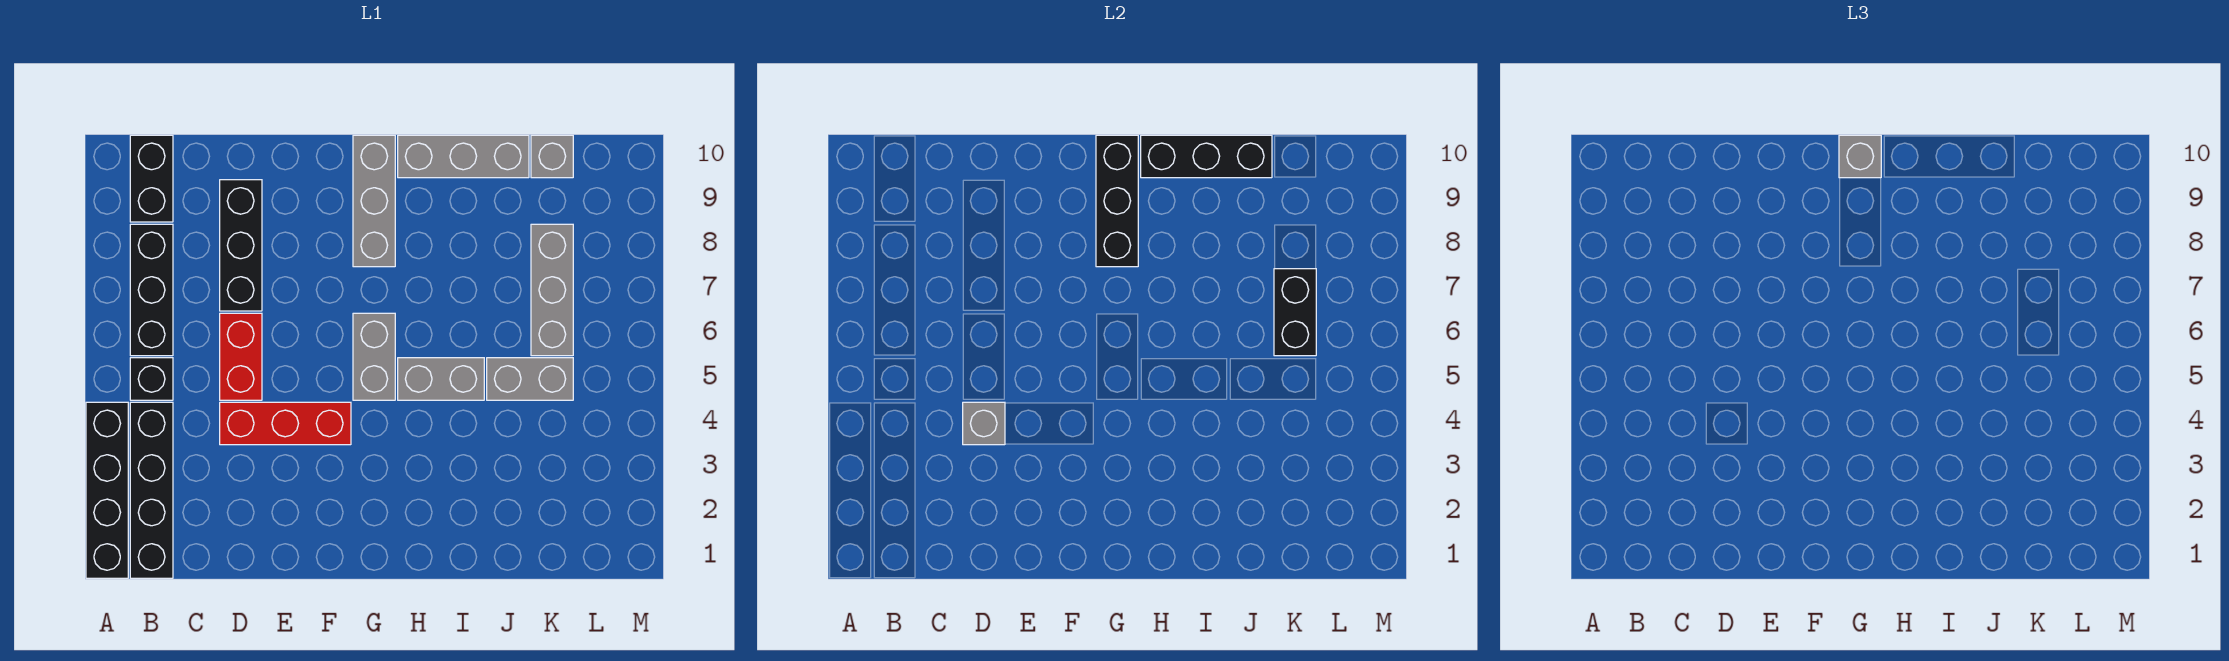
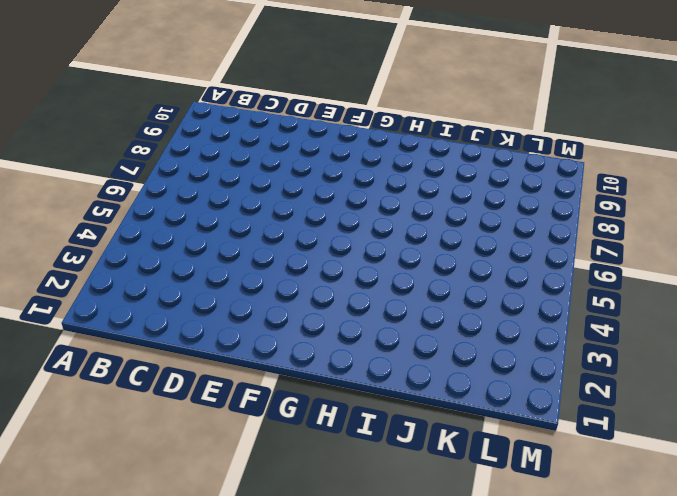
none -> black brick A1:A4 level 1
none -> black brick B1:B4 level 1
none -> black brick B5 level 1

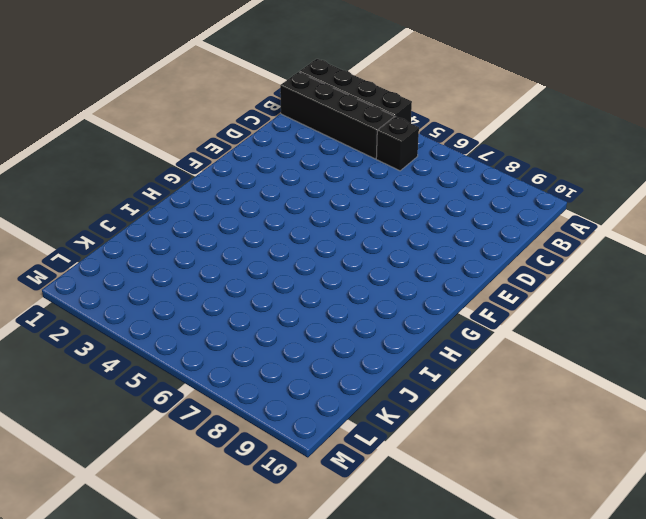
none -> black brick B6:B8 level 1
none -> black brick B9:B10 level 1
none -> red brick D4:F4 level 1

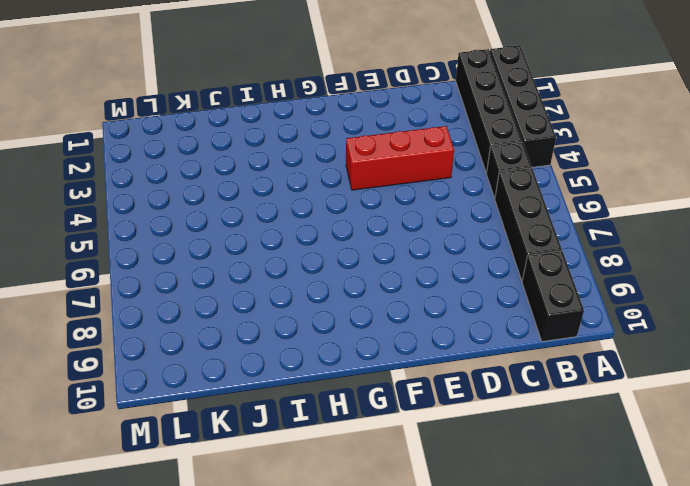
none -> red brick D5:D6 level 1
none -> black brick D7:D9 level 1
none -> grey brick G5:G6 level 1

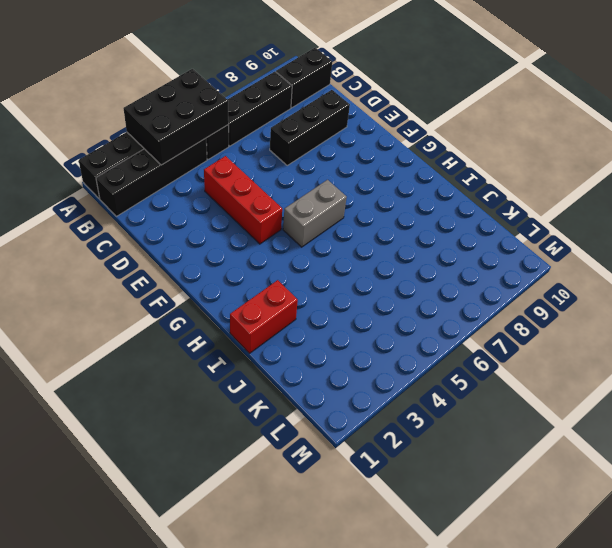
black brick A3:B5 level 2 -> none
red brick I1:I2 level 1 -> red brick D5:D6 level 1
none -> grey brick G8:G10 level 1
none -> grey brick H5:I5 level 1
none -> grey brick H10:J10 level 1

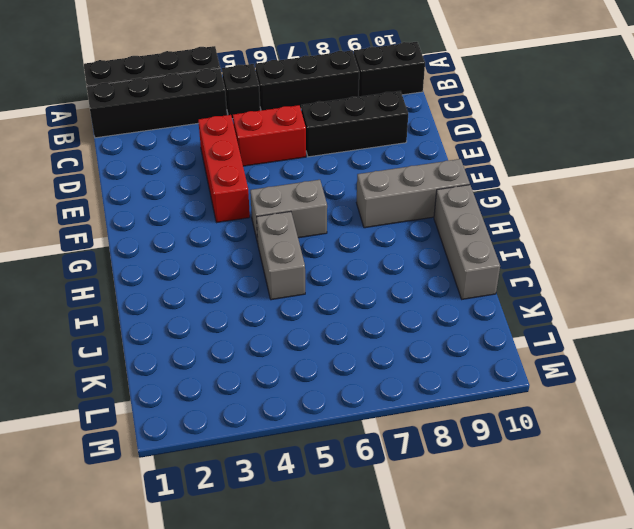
none -> grey brick J5:K5 level 1
none -> grey brick K6:K8 level 1
none -> grey brick K10 level 1

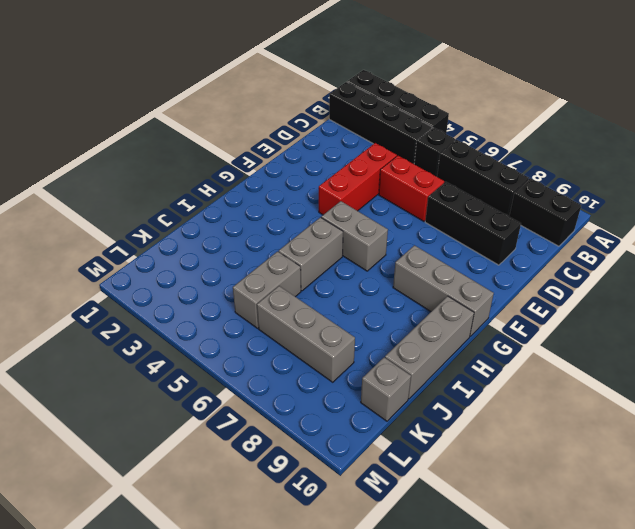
none -> grey brick D4 level 2
none -> black brick G8:G10 level 2
none -> black brick H10:J10 level 2

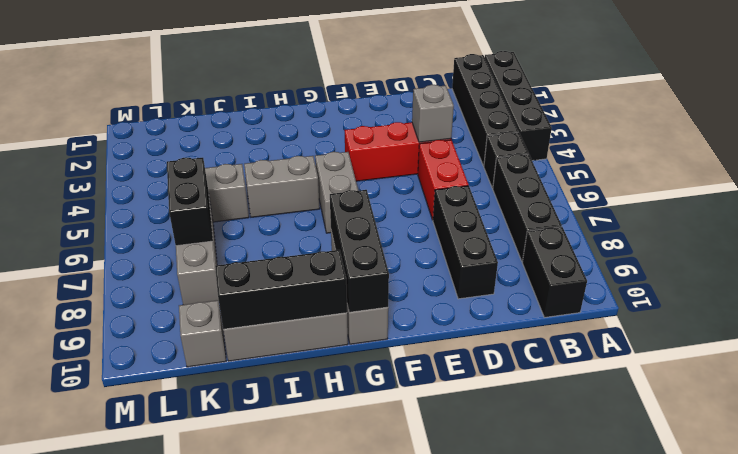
none -> grey brick G10 level 3

